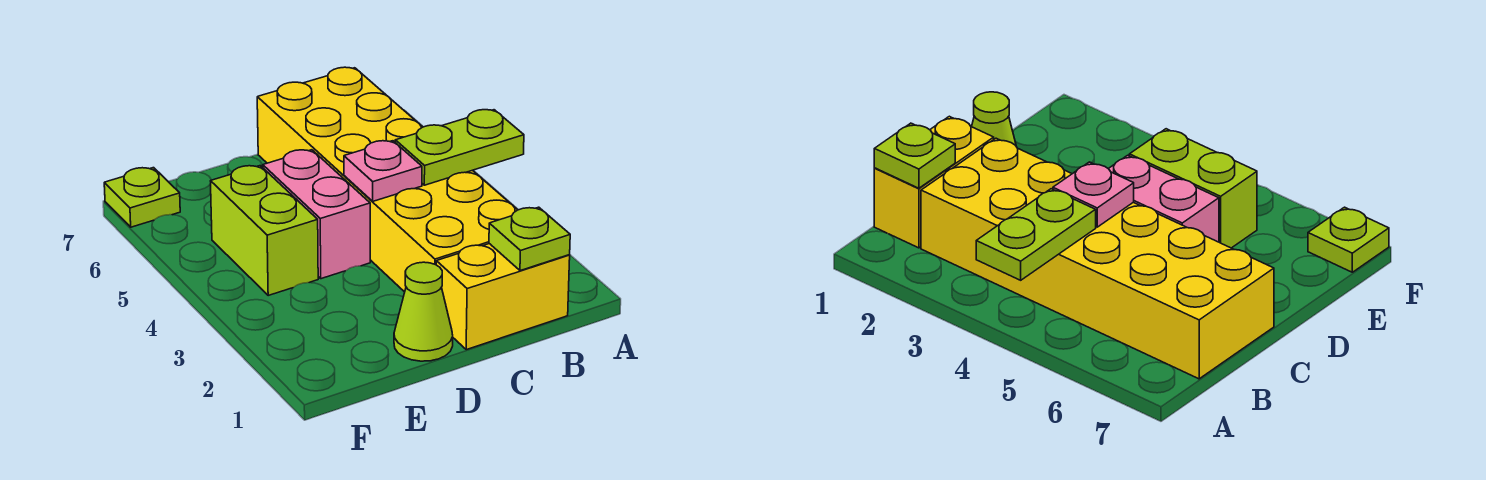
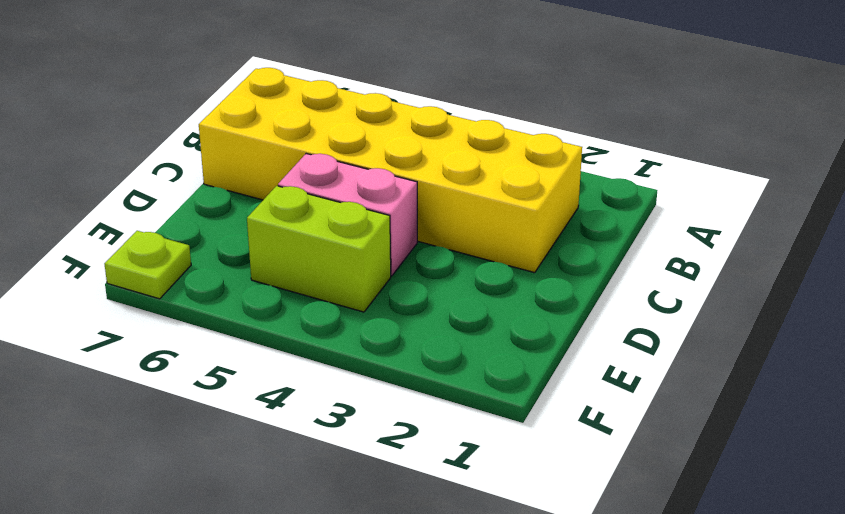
none -> yellow brick B1:C1 level 1
none -> lime cone D1 level 1

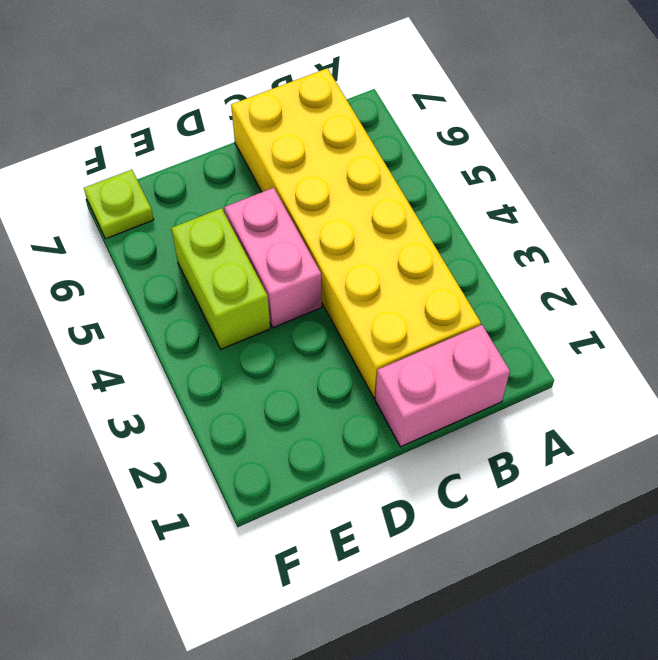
pink brick B1:C1 level 1 -> yellow brick B1:C1 level 1
none -> lime cone D1 level 1
none -> lime plate A4:B4 level 2

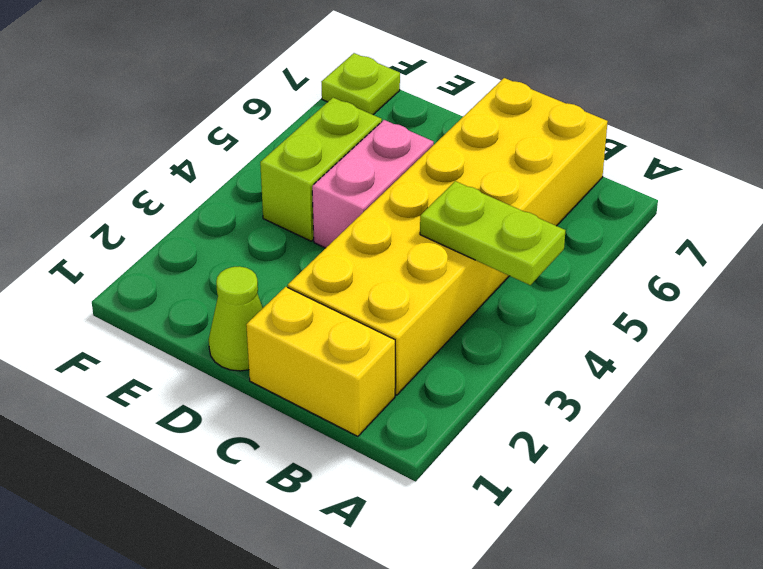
none -> lime plate B1 level 2
none -> pink plate C4 level 2

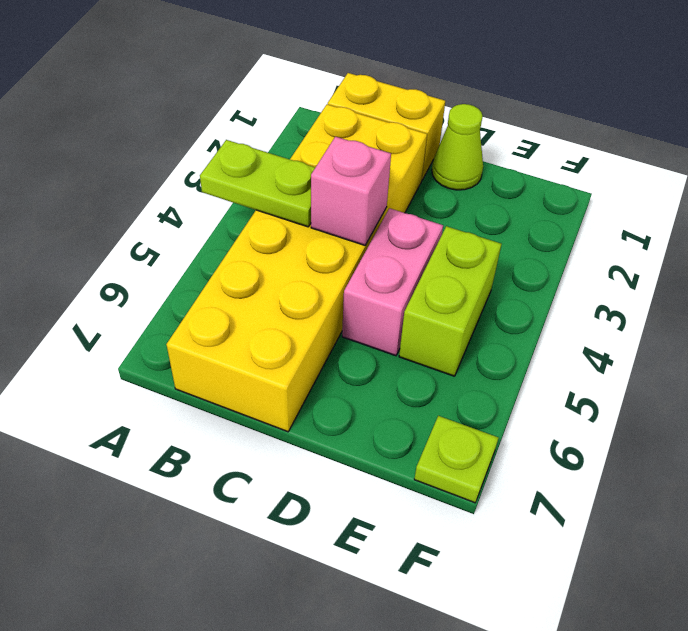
pink brick C4 level 2 -> pink plate C4 level 2
none -> lime plate B1 level 2

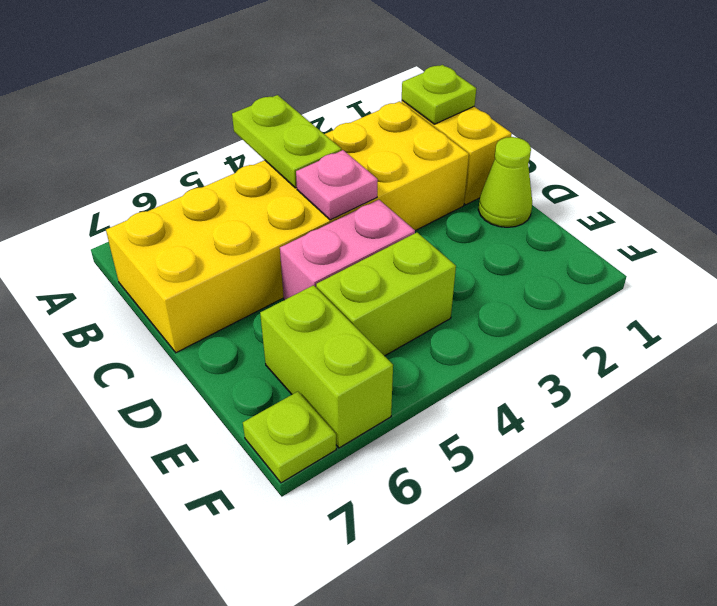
lime brick E6:F6 level 1 -> none

